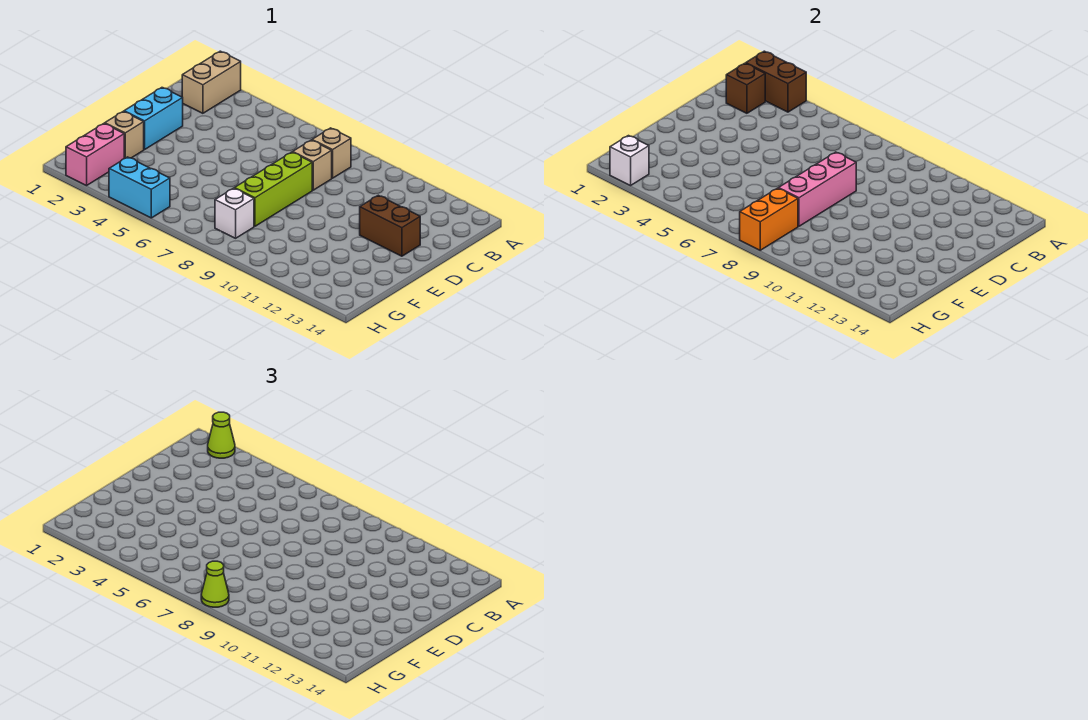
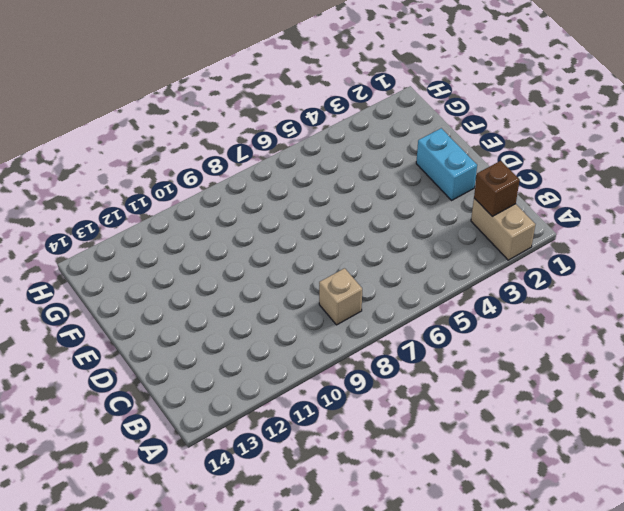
none -> tan brick C8 level 1
none -> lime brick D8:F8 level 1
none -> brown brick D12:D13 level 1

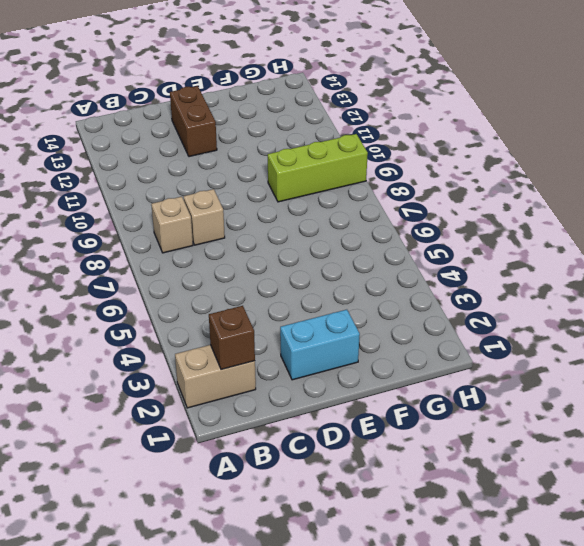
lime brick F9:H9 level 1 -> lime brick D8:F8 level 1
none -> tan brick F2 level 1
none -> pink brick G2:H2 level 1
none -> white brick G8 level 1

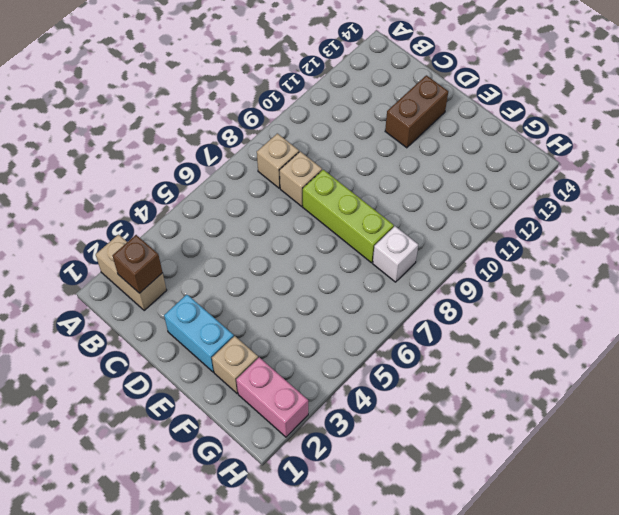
none -> cyan brick H4:H5 level 1
none -> brown brick A2:A3 level 2
none -> pink brick D8:F8 level 2

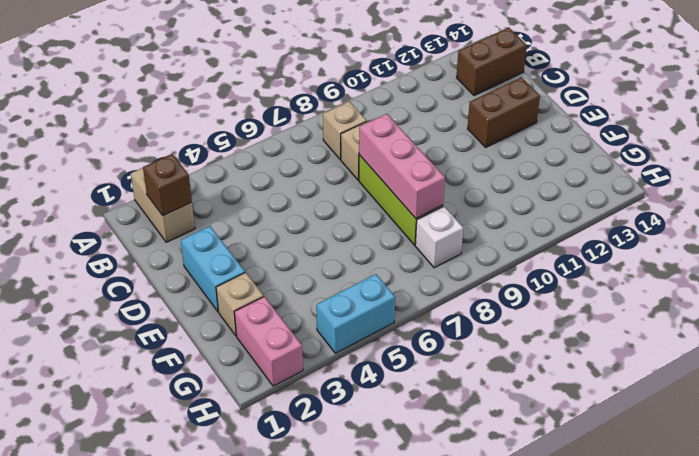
brown brick B13:B14 level 1 -> brown brick A2:A3 level 2
none -> orange brick G8:H8 level 2
none -> white brick H2 level 2
none -> lime cone A2 level 3

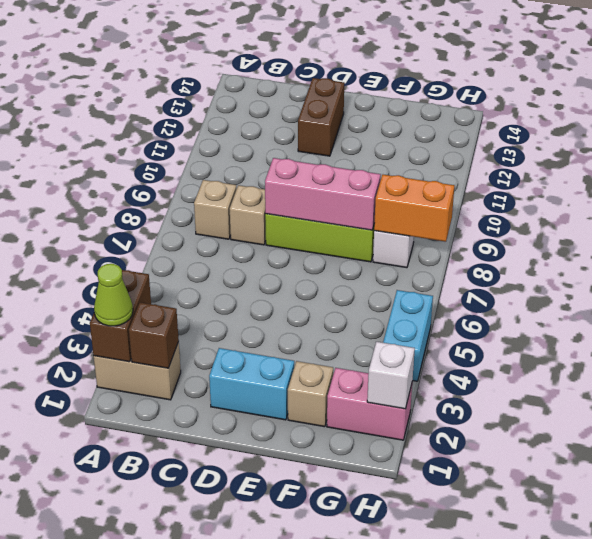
none -> lime cone H8 level 3

